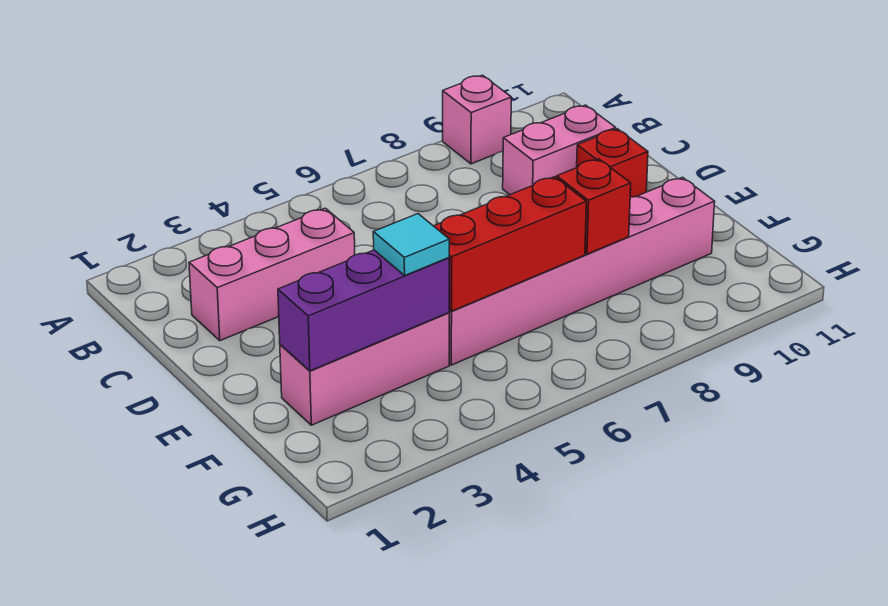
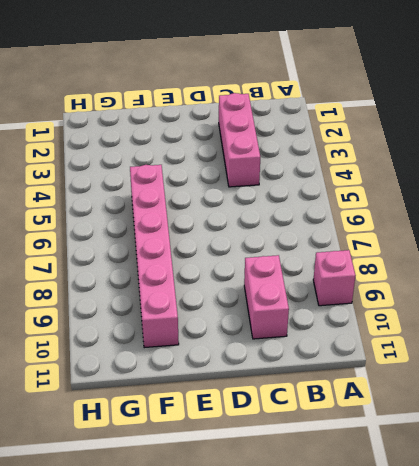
none -> red brick D10 level 1
none -> pink brick F2:F4 level 1

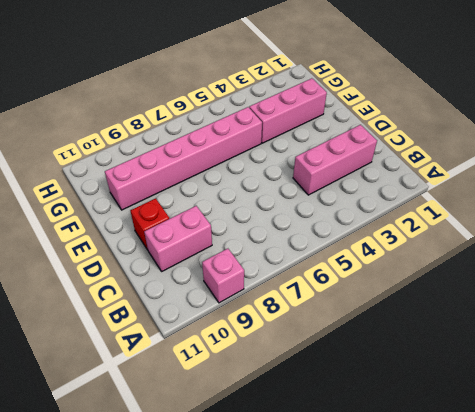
none -> purple brick F2:F4 level 2
none -> red brick F5:F7 level 2

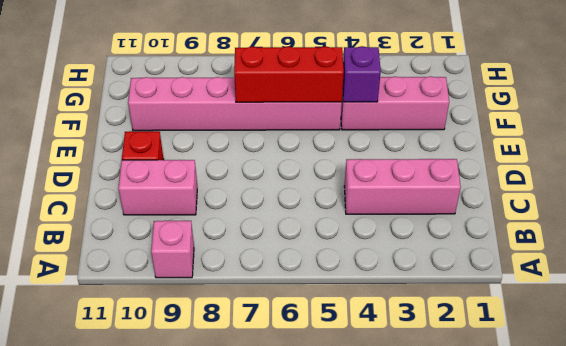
purple brick F4 level 2 -> purple brick F2:F4 level 2
none -> red brick F8 level 2
none -> cyan tile F4 level 3

